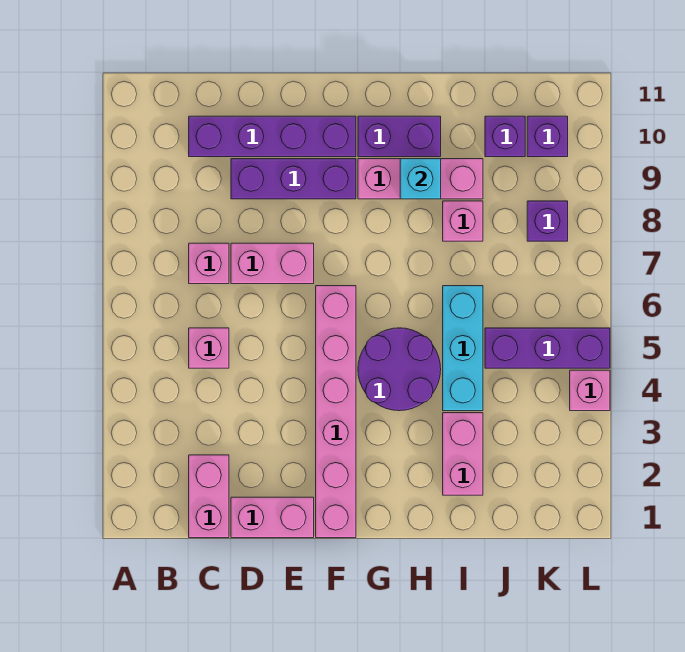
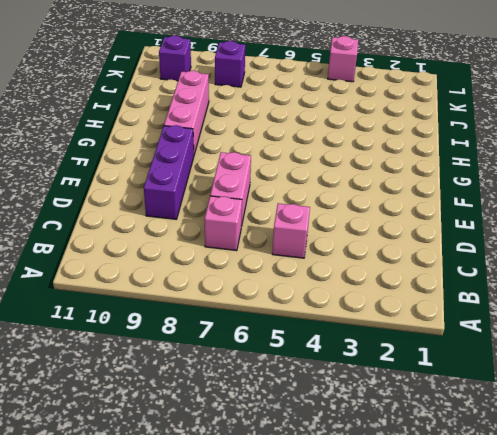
none -> pink brick C1:C2 level 1
none -> purple brick C10:F10 level 1
none -> pink brick D1:E1 level 1

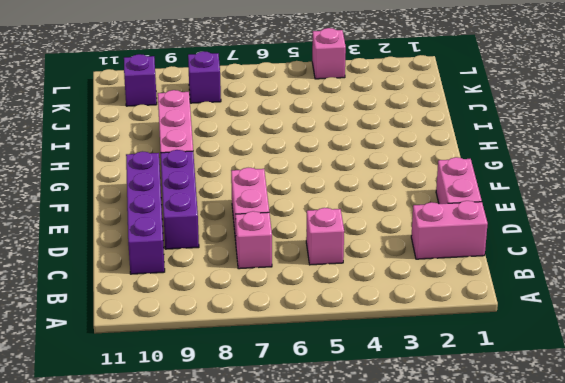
none -> pink brick F1:F6 level 1
none -> purple round brick G4:H5 level 1
none -> purple brick G10:H10 level 1

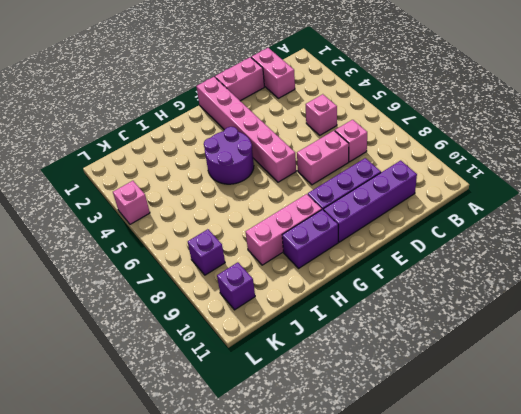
none -> pink brick I2:I3 level 1
none -> cyan brick I4:I6 level 1
none -> pink brick I8 level 1

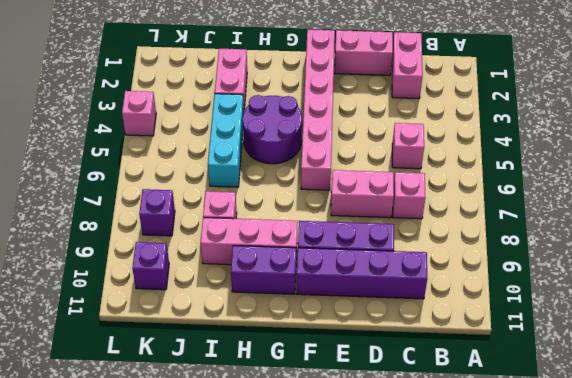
none -> purple brick J5:L5 level 1
none -> purple brick J10 level 1
none -> cyan brick H9 level 2

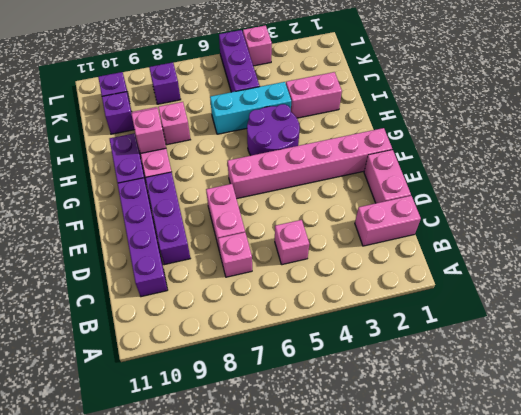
pink brick H9 level 2 -> cyan brick H9 level 2

